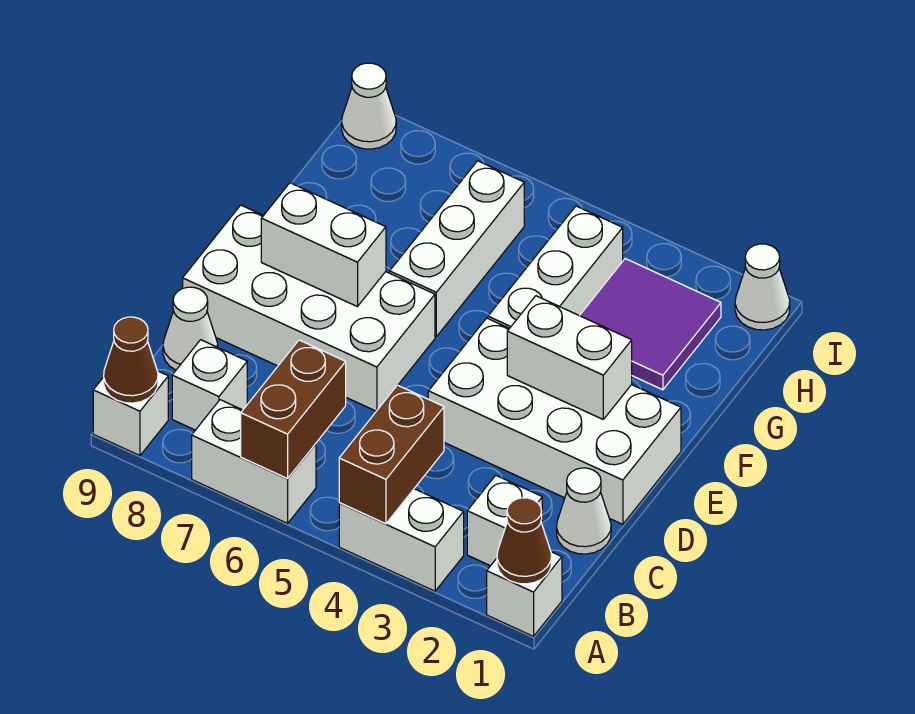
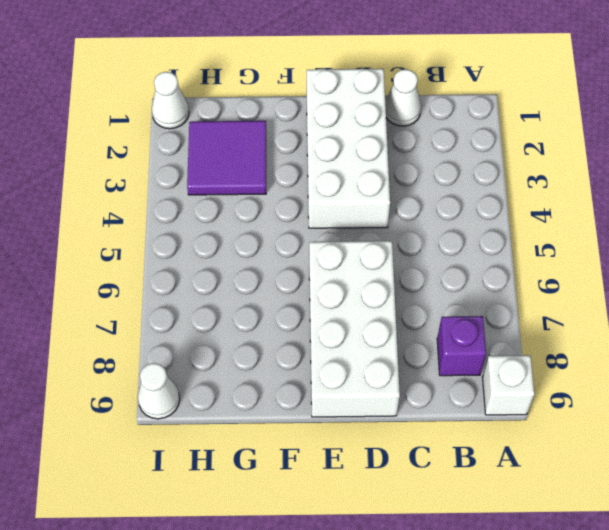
purple brick B8 level 1 -> white brick B8 level 1
none -> white brick A1 level 1
none -> white brick A3:A4 level 1
none -> white brick A6:A7 level 1

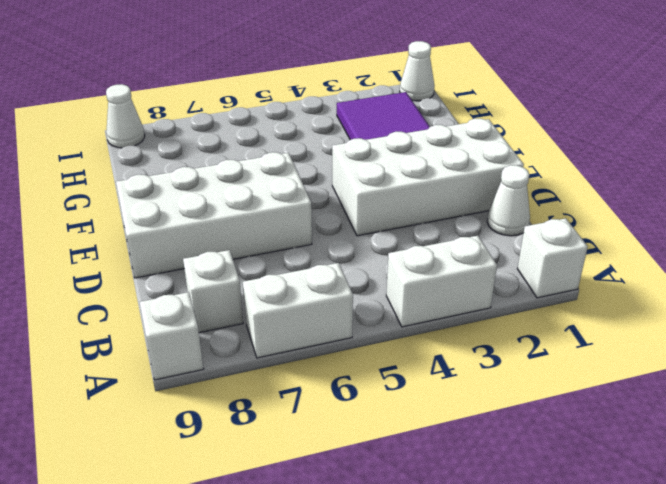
none -> white brick B2 level 1
none -> white cone C9 level 1
none -> white brick F4:H4 level 1

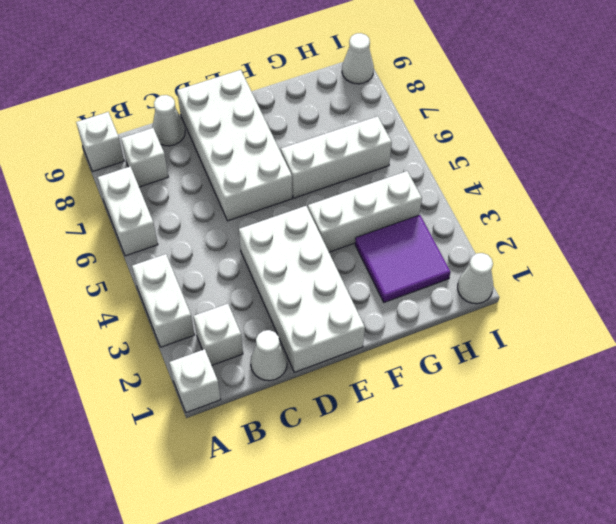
none -> brown cone A1 level 2
none -> brown brick A4:B4 level 2
none -> brown brick A6:B6 level 2

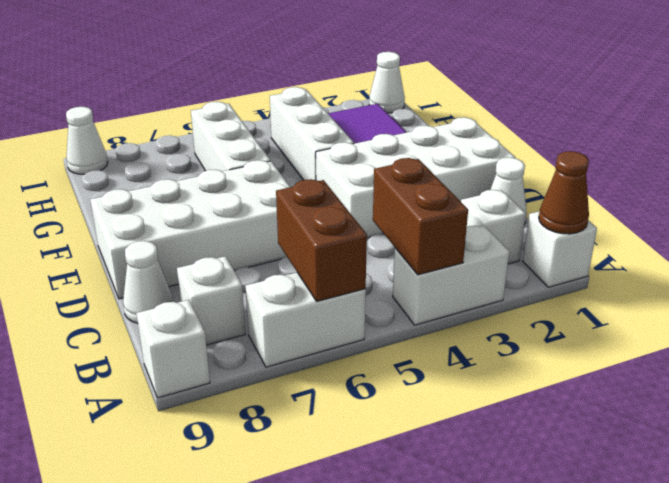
none -> brown cone A9 level 2
none -> white brick E2:E3 level 2
none -> white brick E7:E8 level 2

